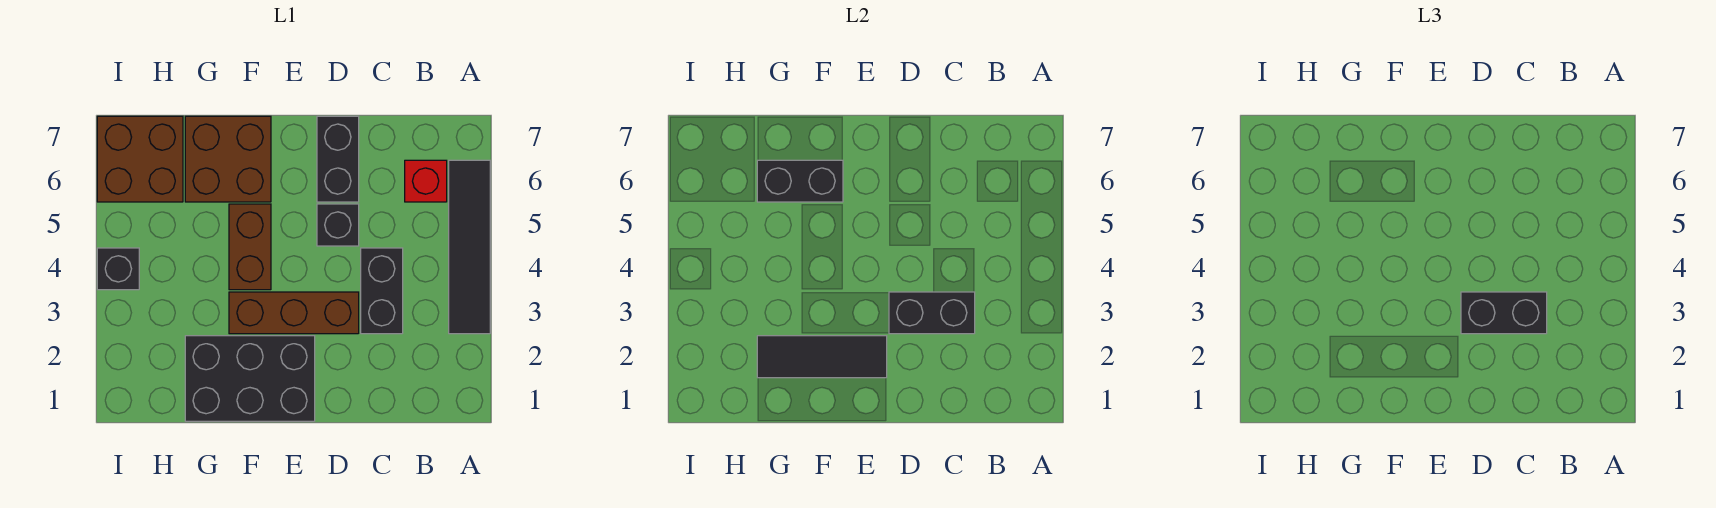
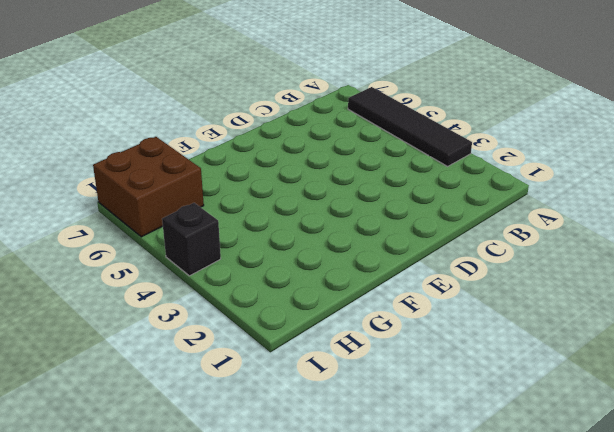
none -> red brick B6 level 1
none -> black brick C3:C4 level 1
none -> brown brick D3:F3 level 1

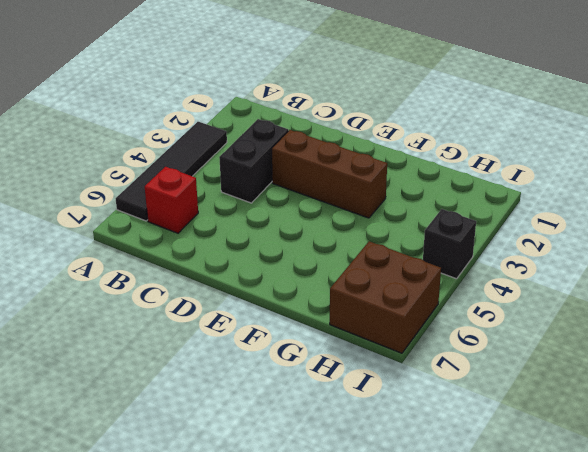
none -> black brick D5 level 1
none -> black brick D6:D7 level 1
none -> black brick E1:G2 level 1

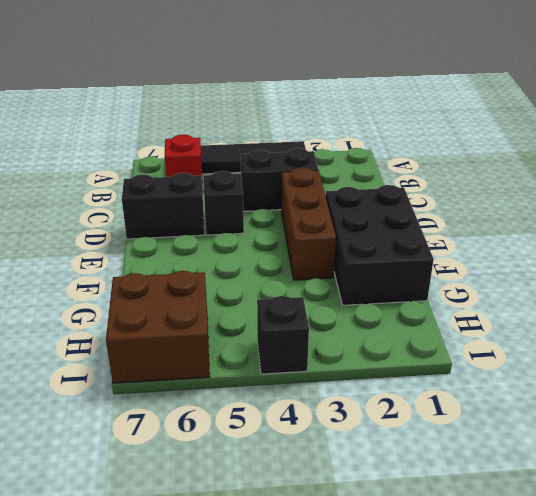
none -> brown brick F4:F5 level 1
none -> brown brick F6:G7 level 1
none -> black brick C3:D3 level 2

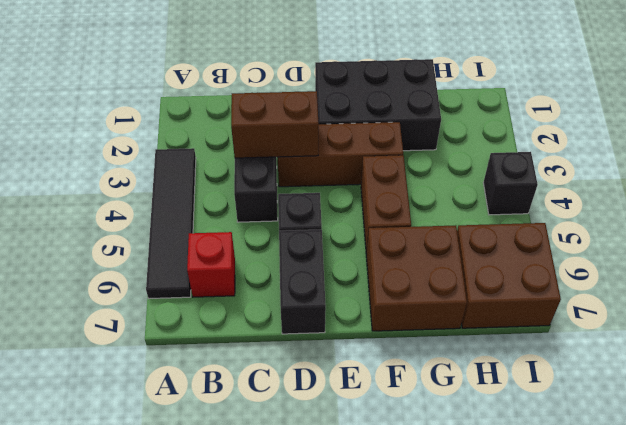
brown brick C3:D3 level 2 -> black brick C3:D3 level 2
none -> black tile E2:G2 level 2
none -> black brick F6:G6 level 2
none -> black brick C3:D3 level 3

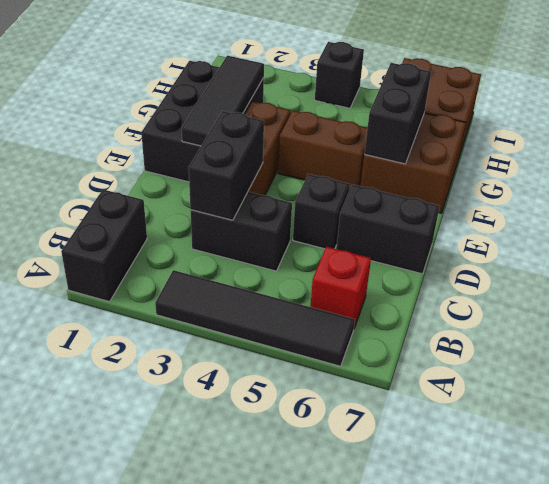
black brick A1:B1 level 1 -> black brick C3:D3 level 3

